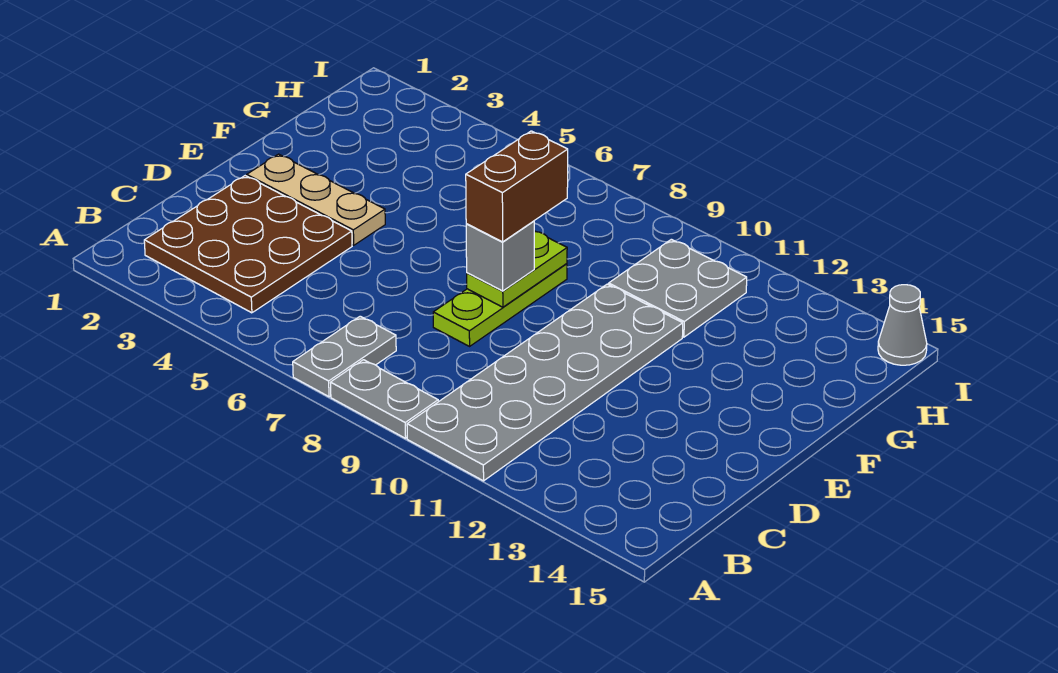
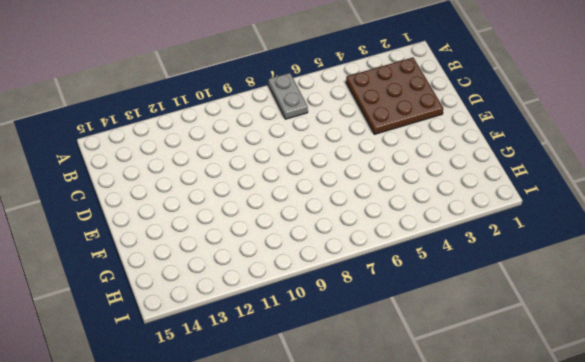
none -> grey plate A8:A9 level 1
none -> grey plate A10:F11 level 1

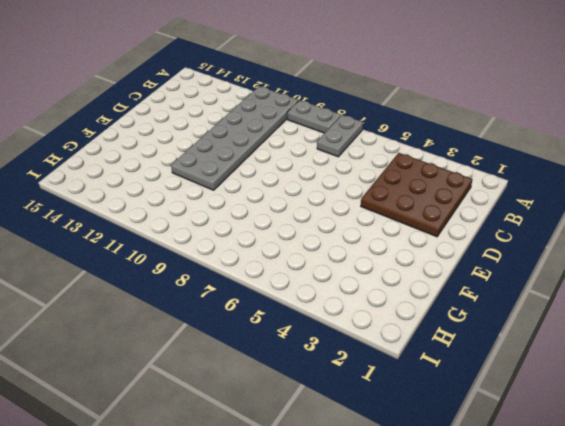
none -> lime plate D8:F8 level 1
none -> tan plate E2:E4 level 1

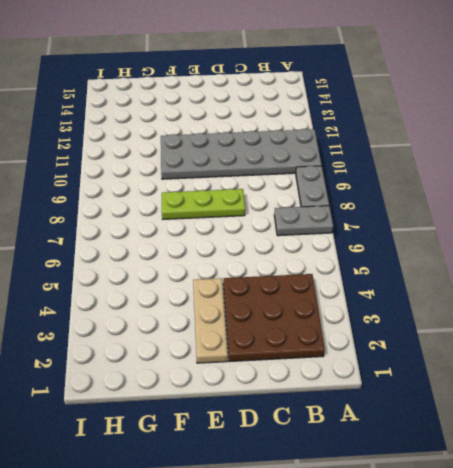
none -> grey plate G10:H11 level 1
none -> grey cone I15 level 1

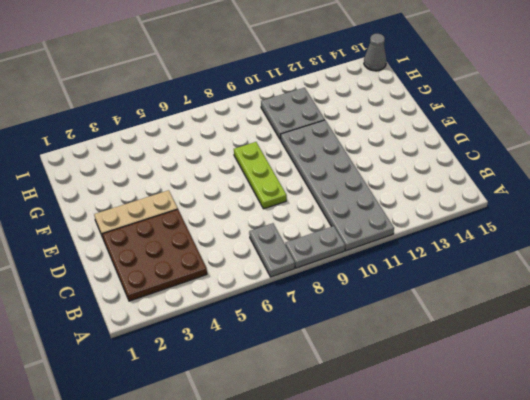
none -> lime plate E8:F8 level 2
none -> grey brick E8 level 3

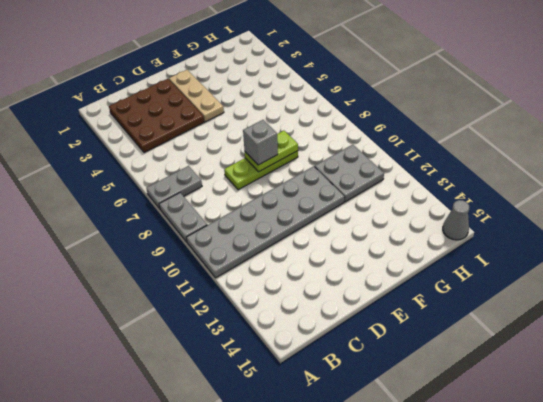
none -> brown brick E8:F8 level 4

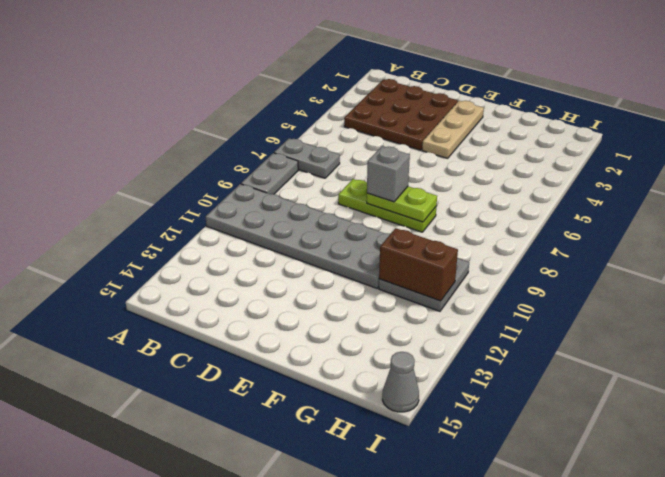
brown brick G11:H11 level 2 -> brown brick E8:F8 level 4

